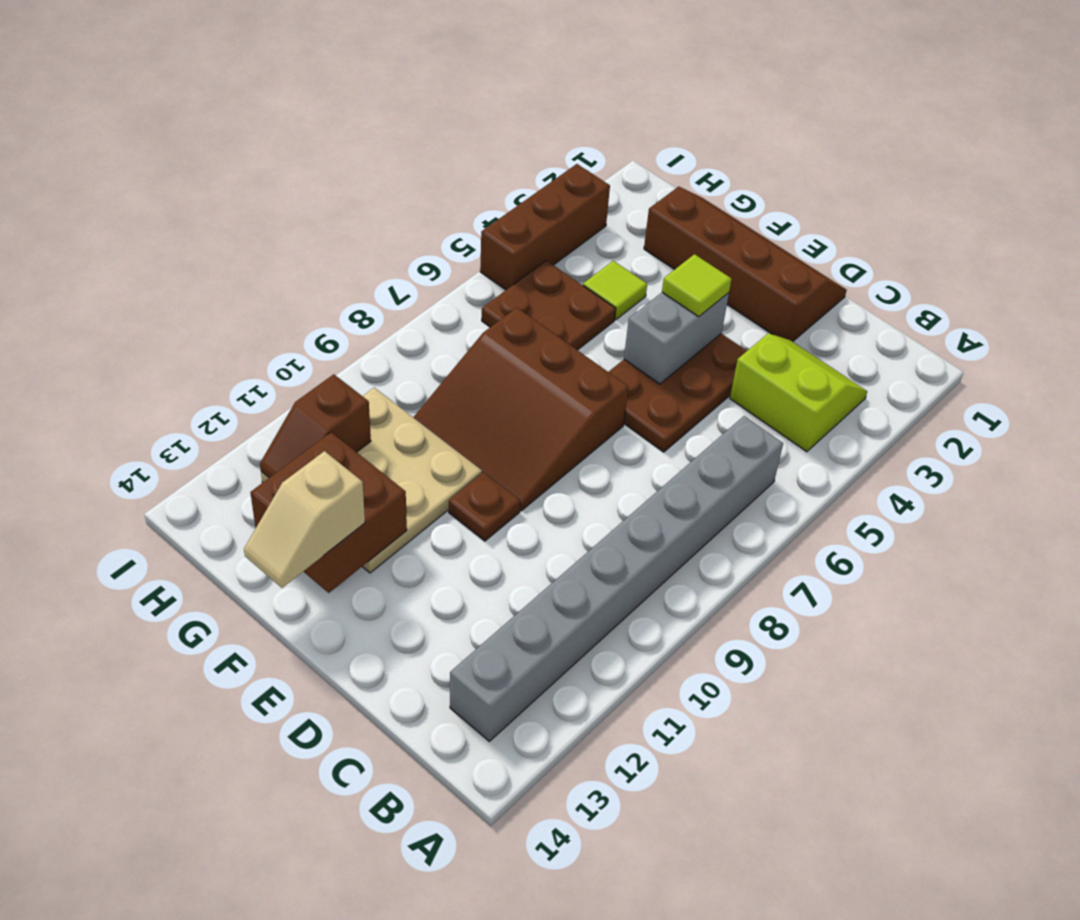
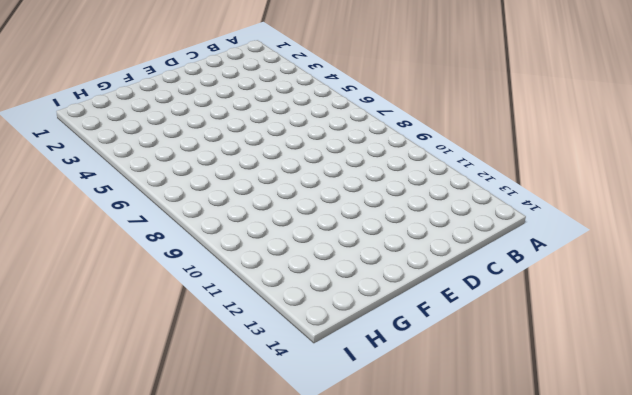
none -> lime slope B3:C4 level 1 top 4
none -> grey brick B6:B13 level 1
none -> brown slope D1:G2 level 1 top 2

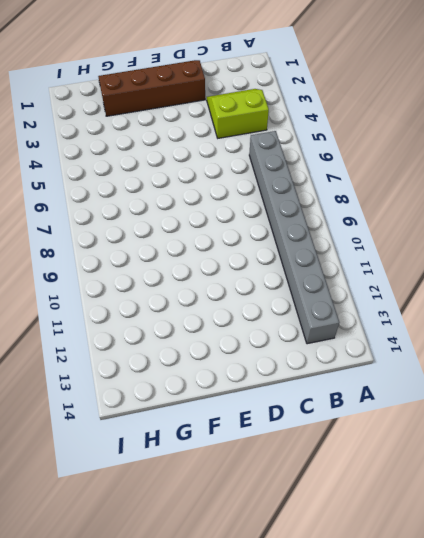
none -> brown plate D4:E6 level 1
none -> brown slope E7:G9 level 1 top 7
none -> brown plate E10 level 1

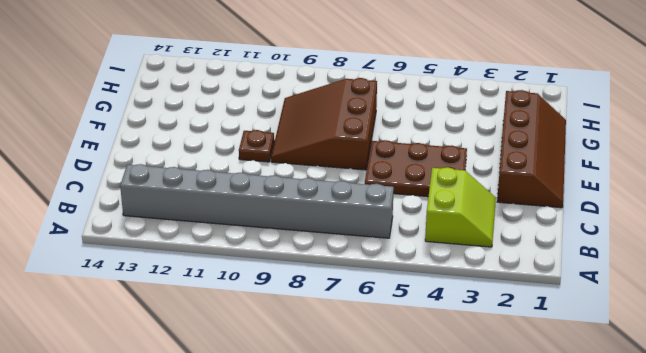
none -> tan plate F10:H12 level 1
none -> lime tile G4 level 1
none -> brown plate G5:H6 level 1

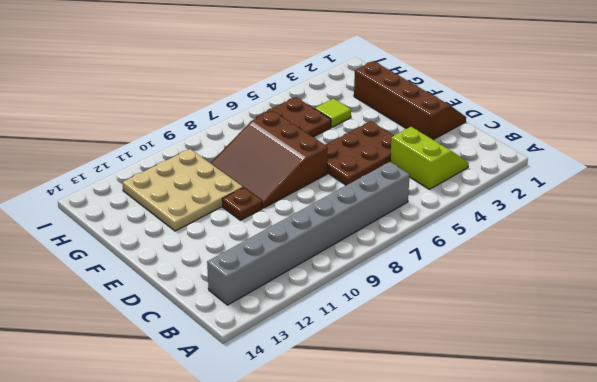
none -> brown brick I3:I5 level 1
none -> grey brick E4:E5 level 2
none -> brown brick F12:G13 level 2

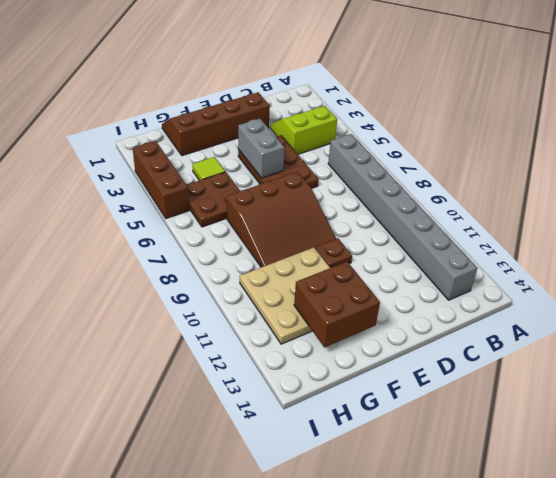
none -> brown slope H11:H12 level 2 top 11
none -> lime tile E4 level 3
none -> tan slope F13:F14 level 3 top 13

